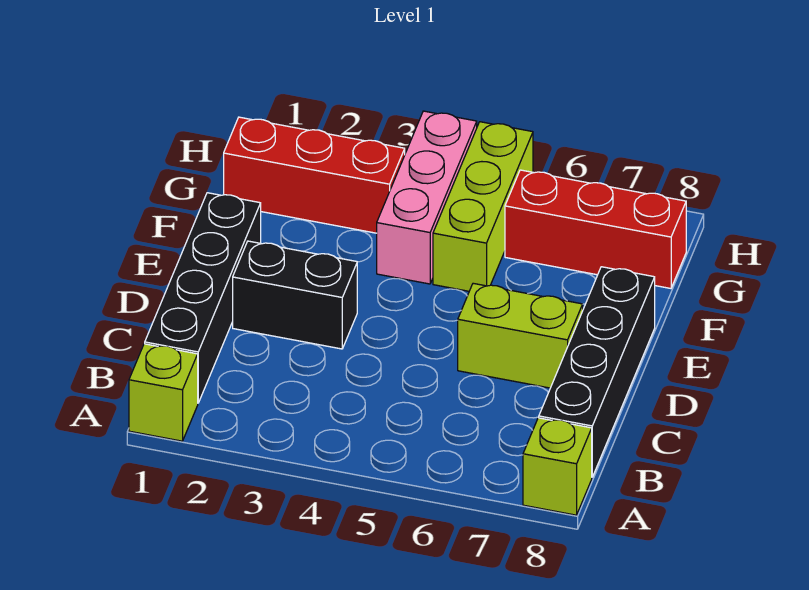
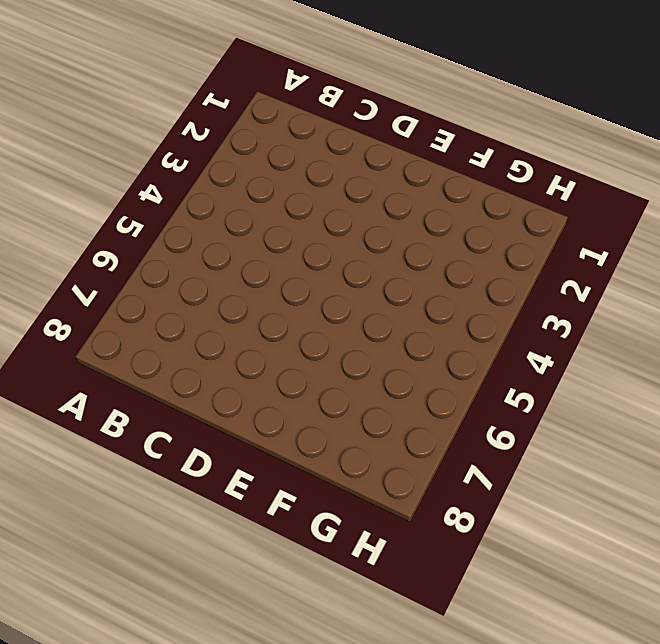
none -> lime brick A1 level 1
none -> lime brick A8 level 1

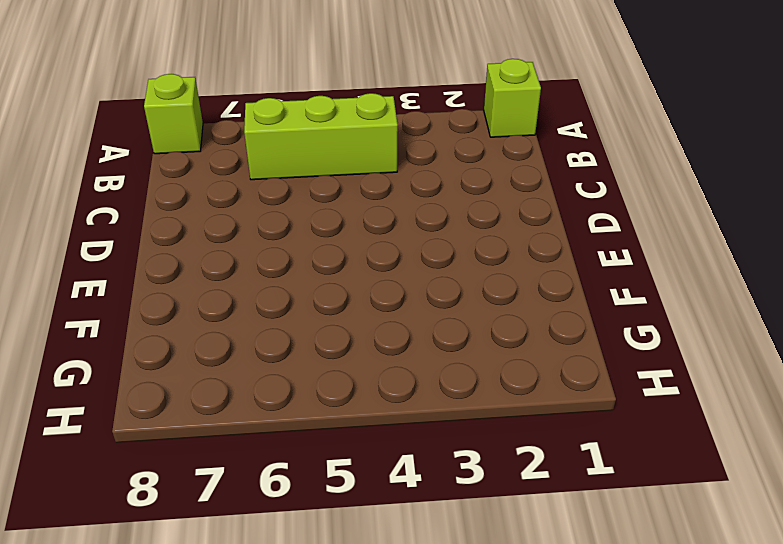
lime brick B4:B6 level 1 -> lime brick F5:H5 level 1
none -> black brick B1:E1 level 1
none -> black brick B8:E8 level 1

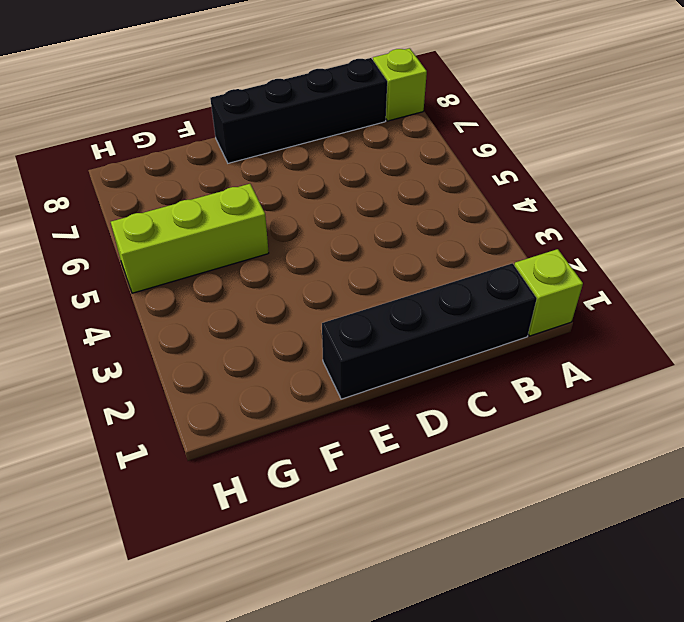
none -> black brick D2:D3 level 1
none -> lime brick D6:D7 level 1

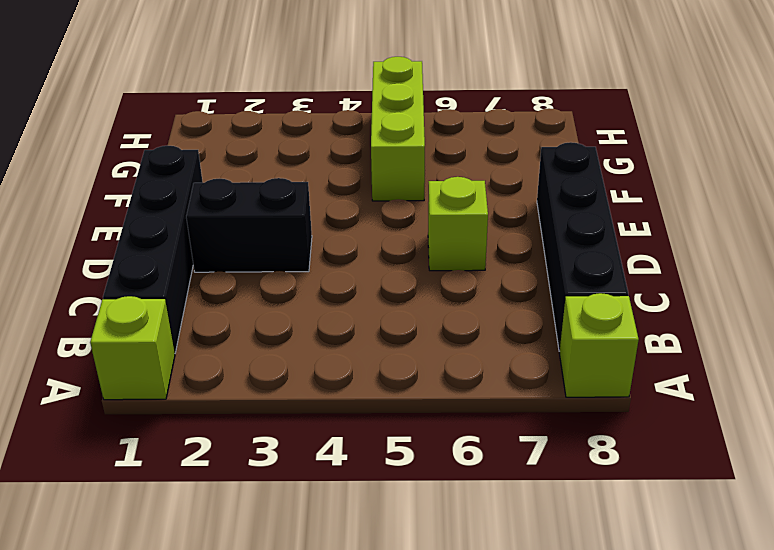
lime brick D6 level 1 -> lime brick D6:D7 level 1
none -> pink brick F4:H4 level 1
none -> red brick G1:G3 level 1

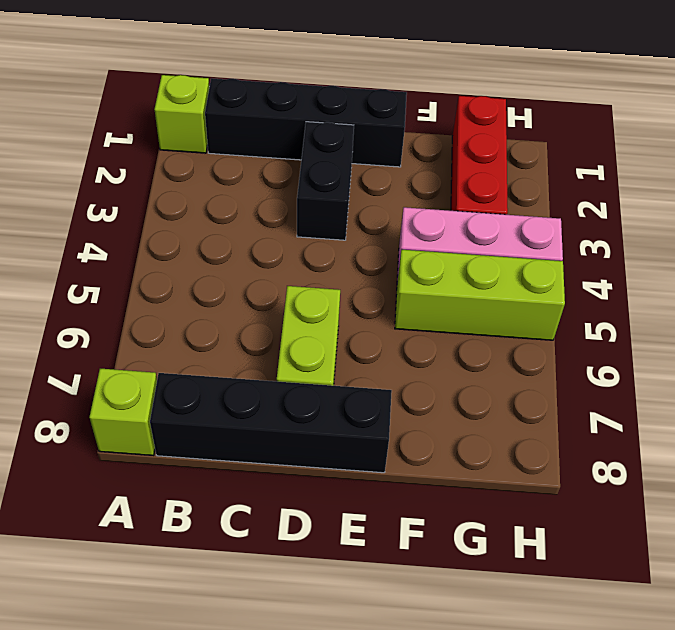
none -> red brick G6:G8 level 1

